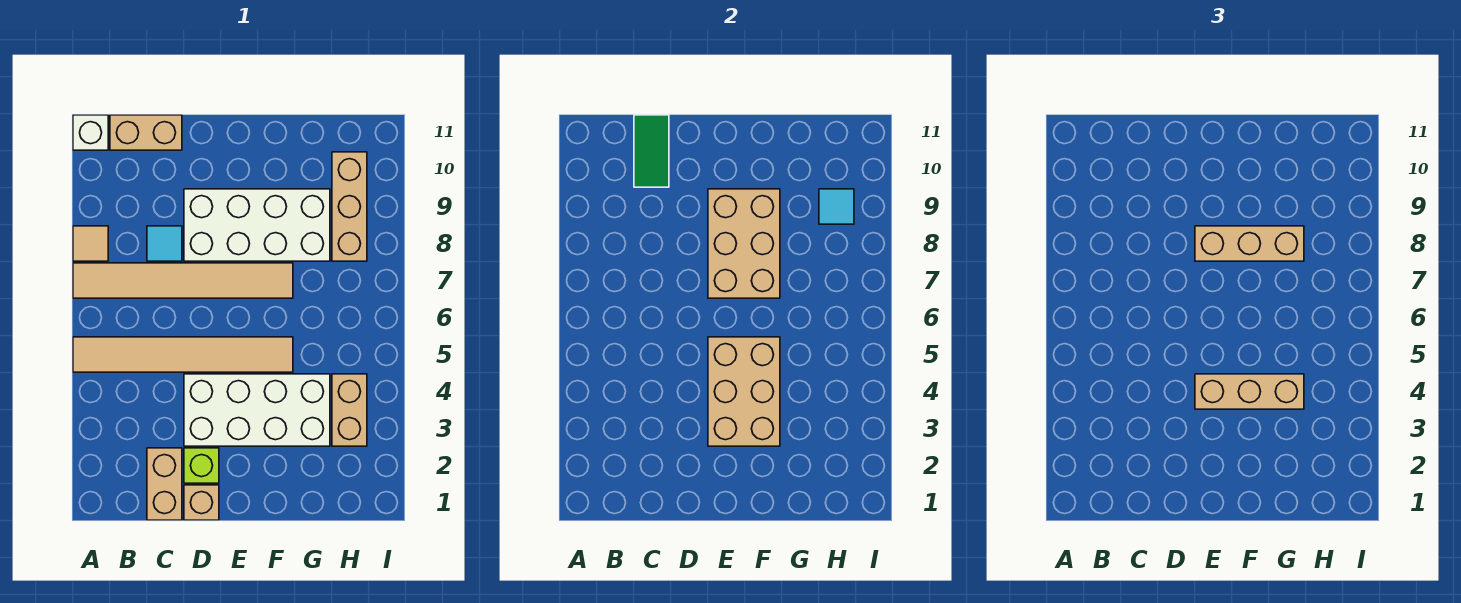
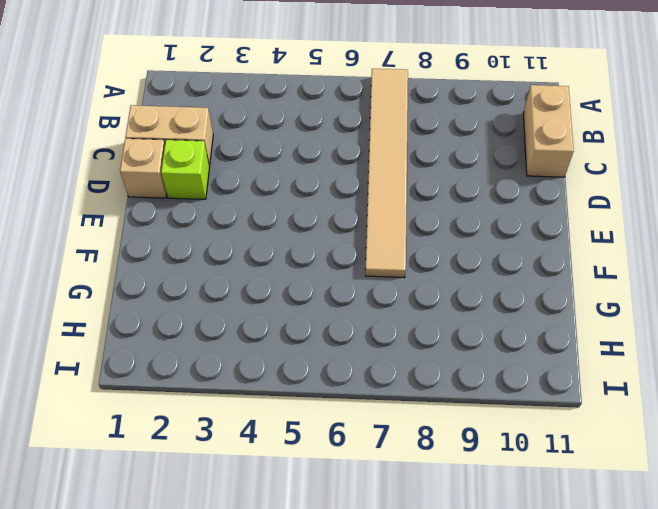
none -> tan tile A5:F5 level 1
none -> tan tile A8 level 1
none -> white brick A11 level 1

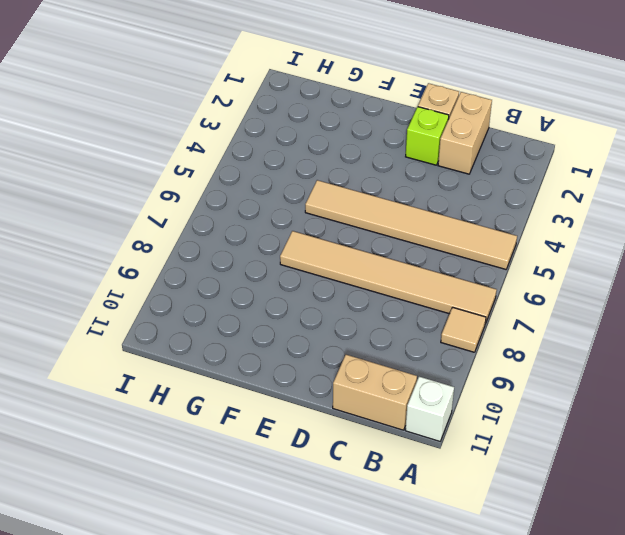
none -> cyan tile C8 level 1
none -> white brick D3:G4 level 1
none -> white brick D8:G9 level 1

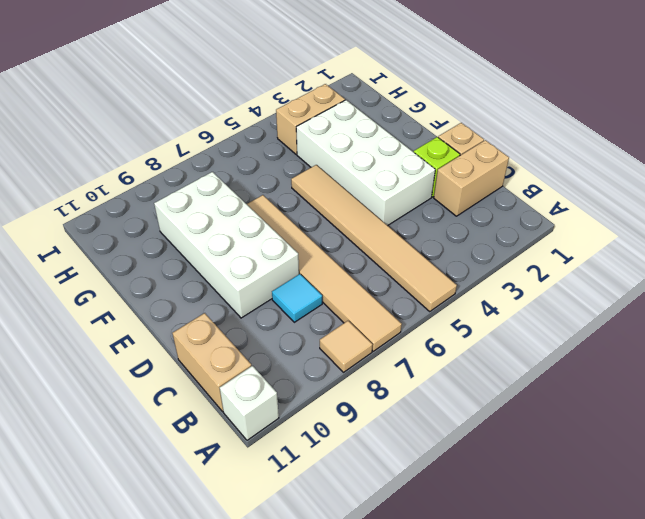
none -> tan brick H8:H10 level 1
none -> green tile C10:C11 level 2
none -> tan brick E3:F5 level 2

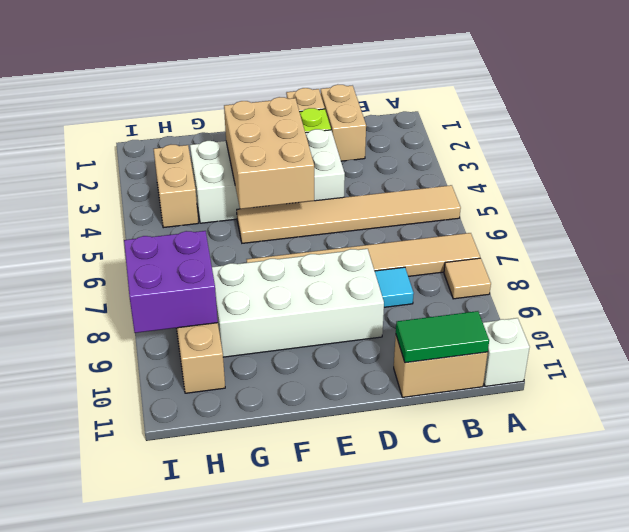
green tile B11:C11 level 2 -> green tile C10:C11 level 2
purple brick H8:I9 level 2 -> cyan tile H9 level 2
none -> tan brick E7:F9 level 2
none -> tan brick E4:G4 level 3
none -> tan brick E8:G8 level 3

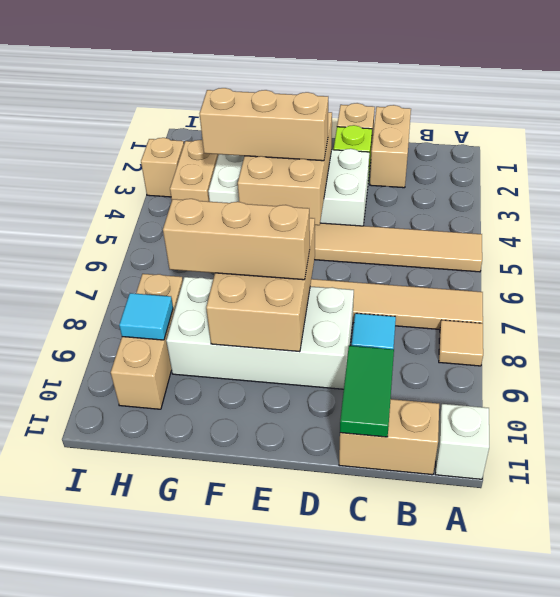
tan brick I3 level 1 -> none

